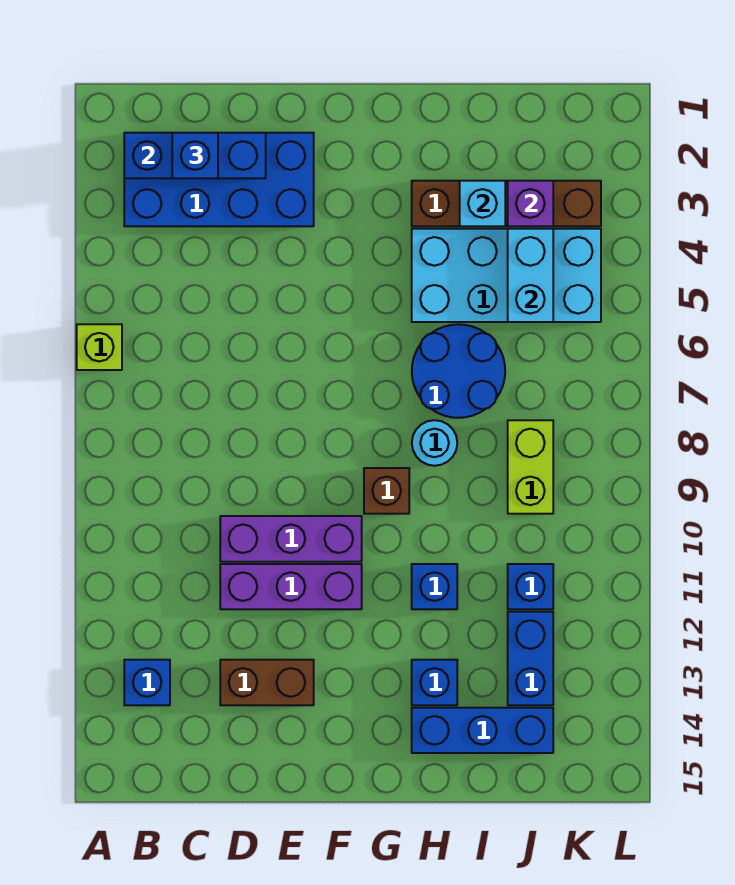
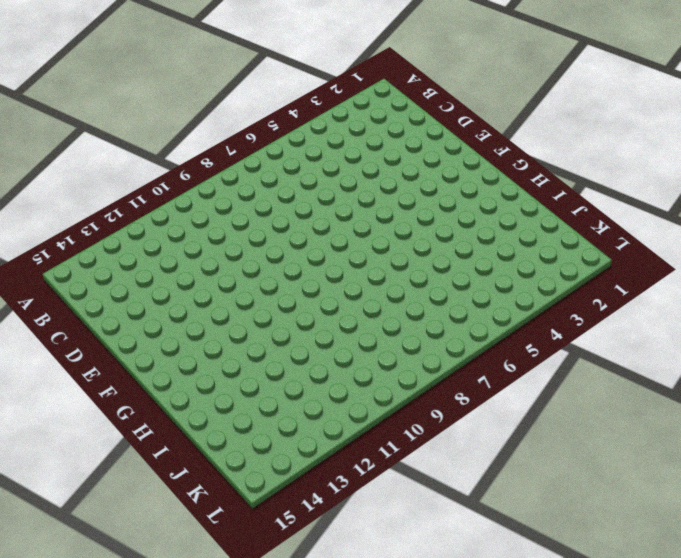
none -> lime brick A6 level 1
none -> blue brick B2:E3 level 1
none -> blue brick B13 level 1

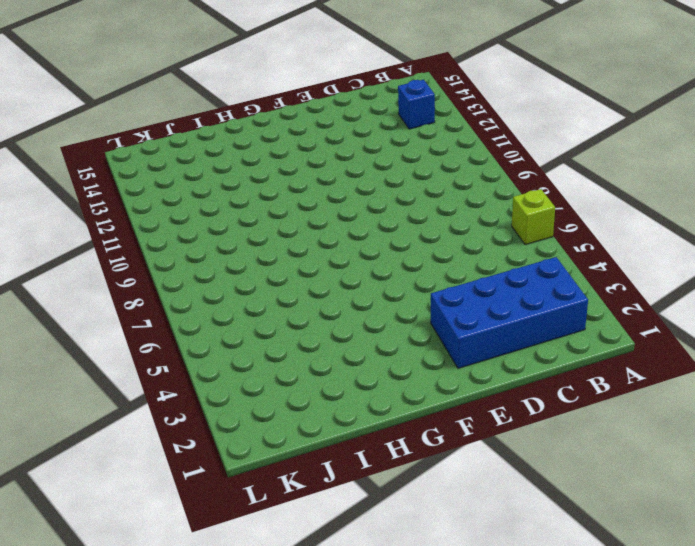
none -> purple brick D10:F10 level 1
none -> purple brick D11:F11 level 1
none -> brown brick D13:E13 level 1

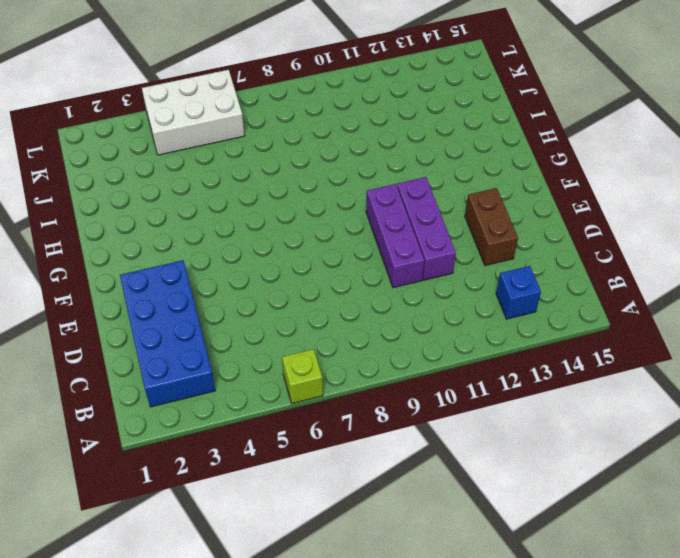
white brick K4:L6 level 1 -> cyan brick H4:K5 level 1
none -> brown brick G9 level 1
none -> brown brick H3:K3 level 1
none -> blue round brick H6:I7 level 1

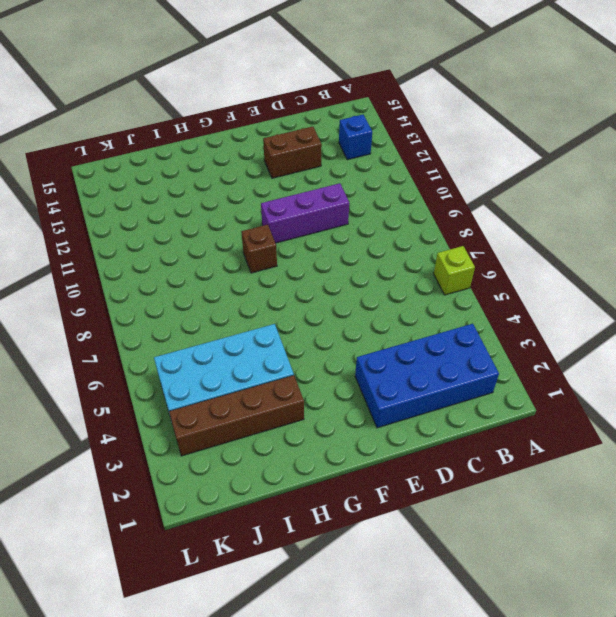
none -> purple brick D11:F11 level 1
none -> blue round brick H6:I7 level 1
none -> cyan round brick H8 level 1

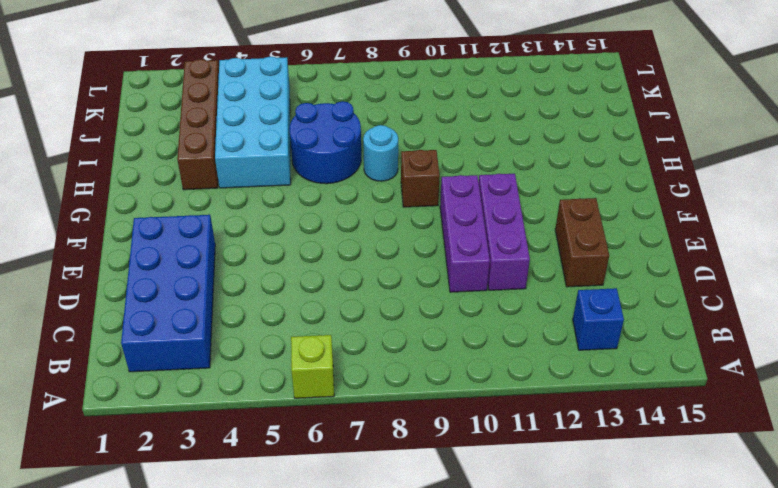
none -> blue brick H11 level 1
none -> blue brick H13 level 1
none -> blue brick H14:J14 level 1

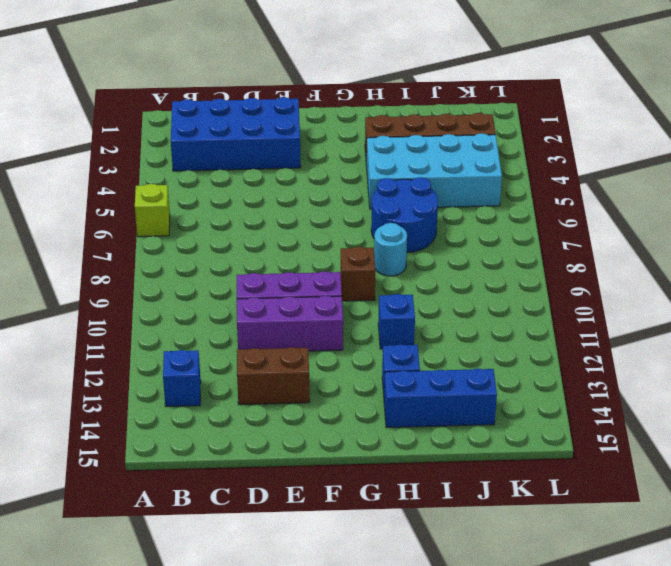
none -> lime brick J8:J9 level 1
none -> blue brick J11 level 1
none -> blue brick J12:J13 level 1

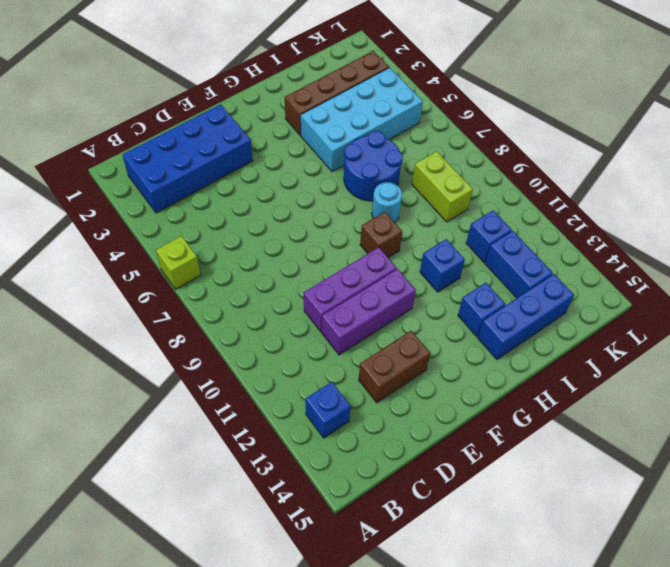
none -> blue brick B2:D2 level 2
none -> cyan brick I3 level 2
none -> purple brick J3 level 2

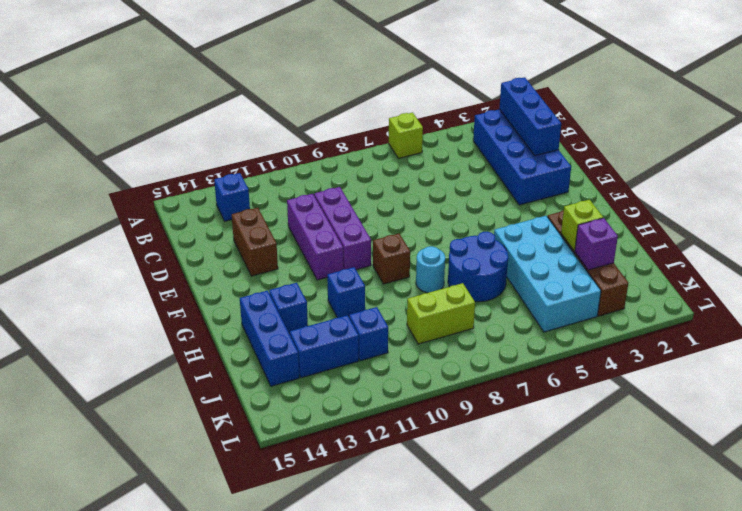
lime brick I3 level 2 -> cyan brick I3 level 2
none -> cyan brick J4:J5 level 2
none -> blue brick C2 level 3

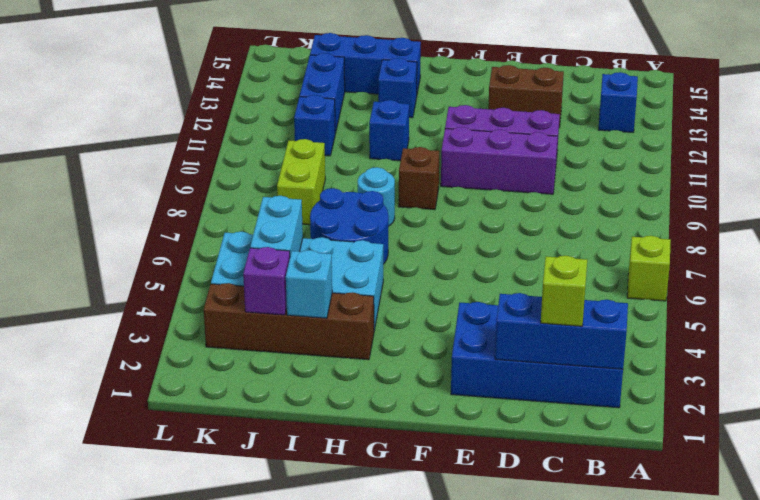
lime brick C2 level 3 -> blue brick C2 level 3

